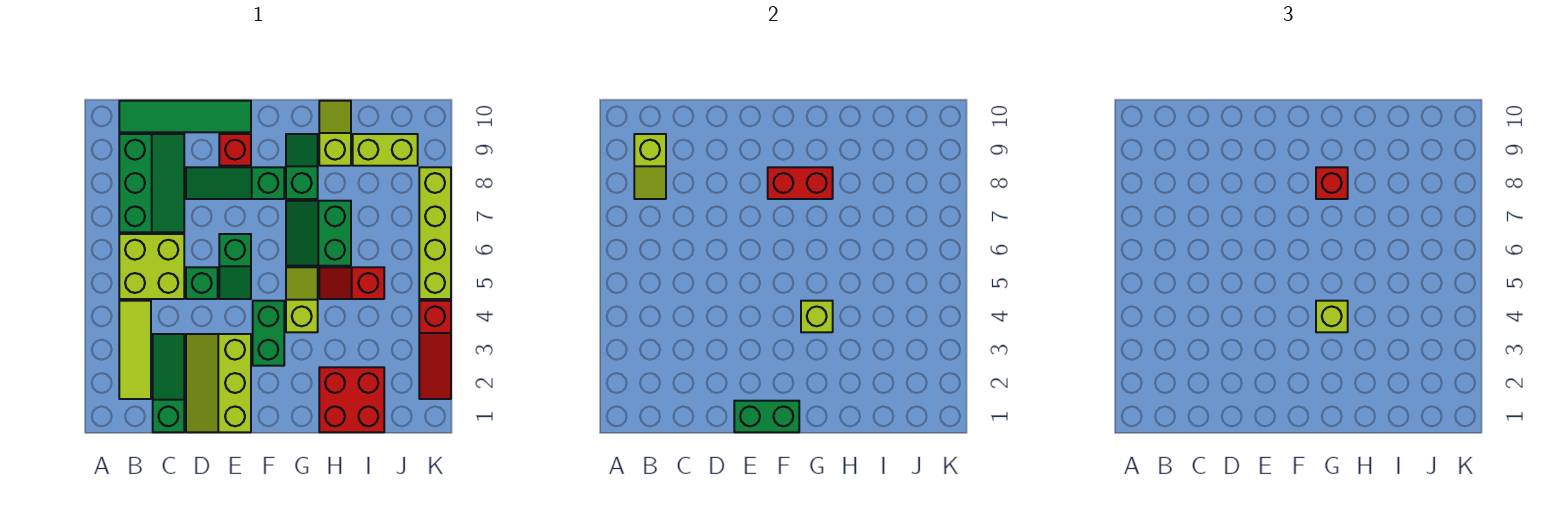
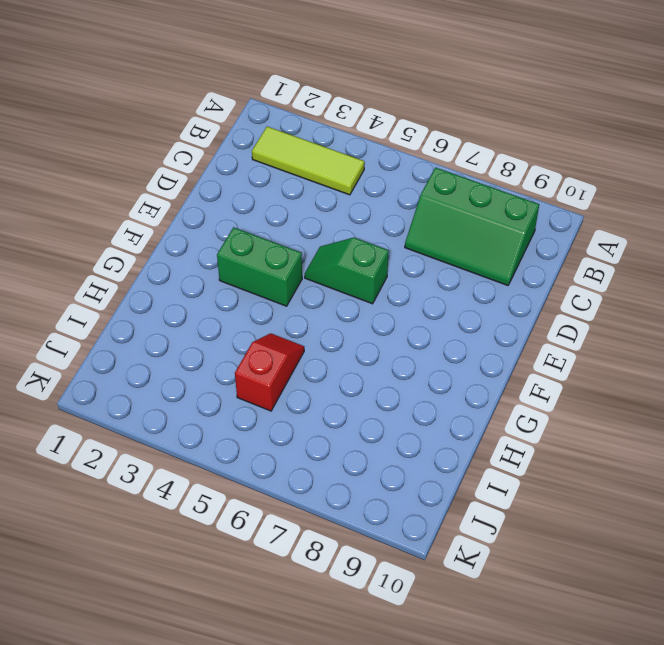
none -> lime brick B5:C6 level 1
none -> green tile B10:E10 level 1
none -> green slope C1:C3 level 1 top 1

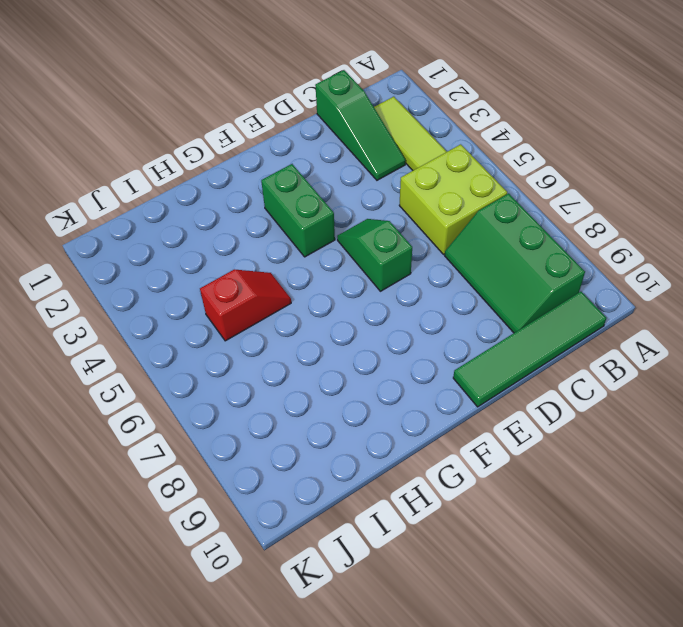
none -> lime slope D1:E3 level 1 top E
none -> green brick D5 level 1
none -> green slope D8:F8 level 1 top F

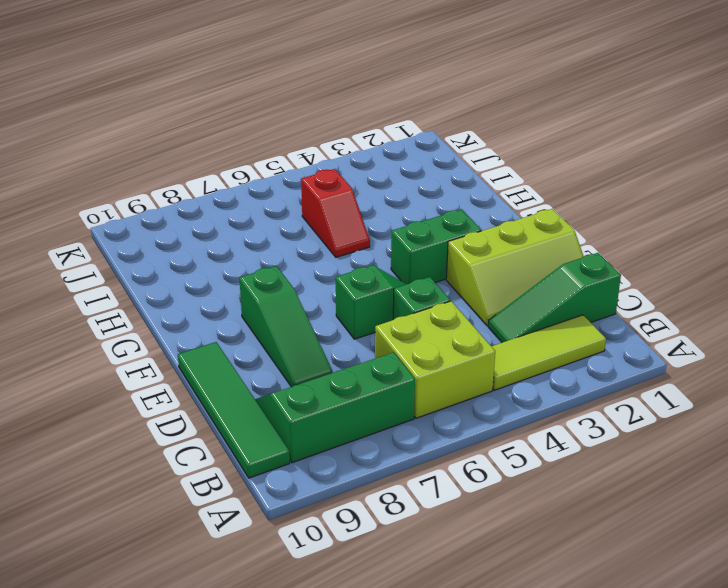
none -> red brick E9 level 1
none -> lime slope G4:G5 level 1 top 4
none -> green slope G6:H7 level 1 top H

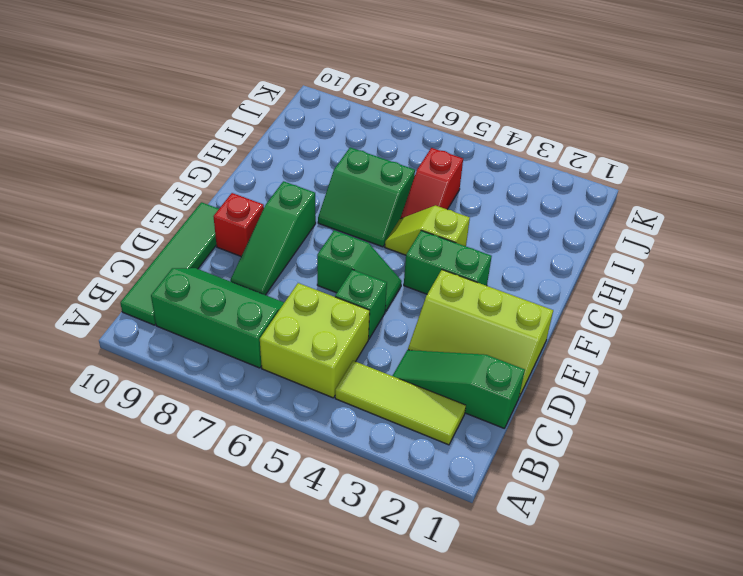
none -> green slope G8:G9 level 1 top 8
none -> red brick H1:I2 level 1
none -> lime slope H9:H10 level 1 top 9

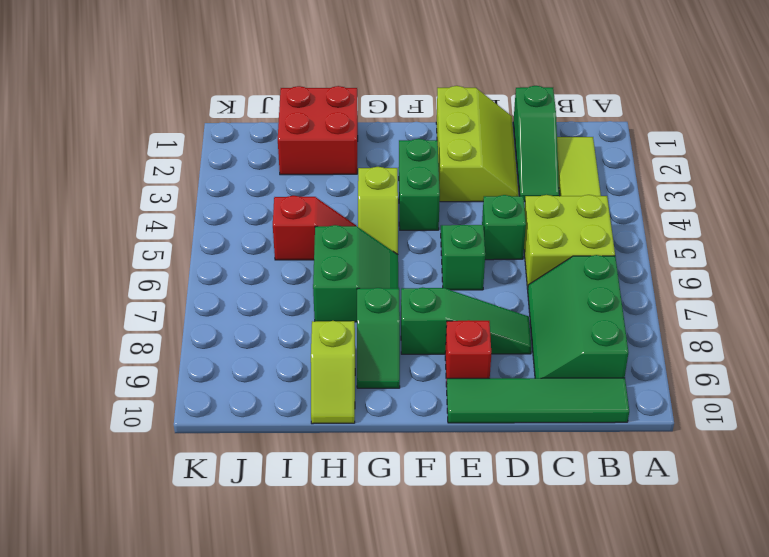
none -> lime brick I9:J9 level 1
none -> red slope K2:K4 level 1 top 4
none -> lime brick K5:K8 level 1

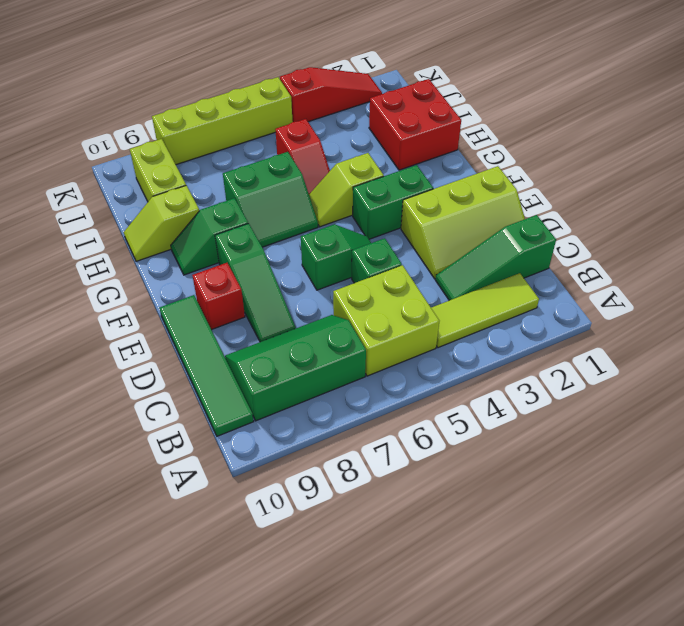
none -> lime slope B8:B9 level 2 top 9
none -> green brick E1:F1 level 2
none -> red brick F8:G8 level 2

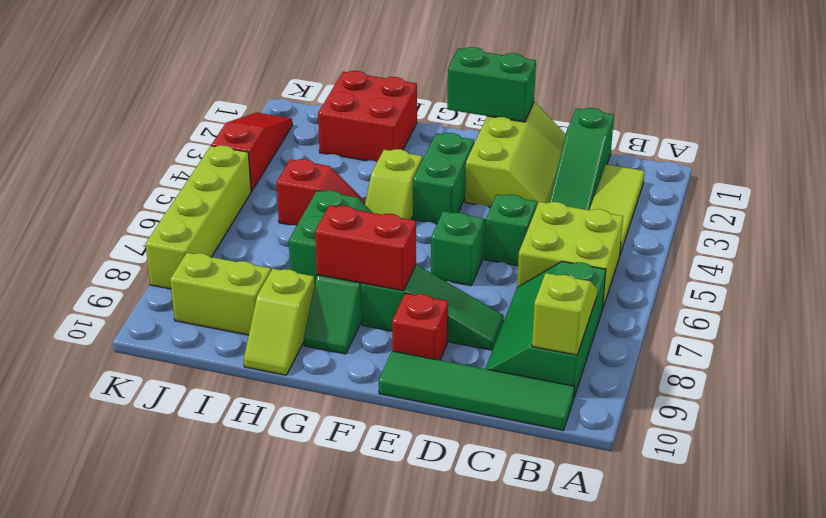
none -> lime brick G4 level 2
none -> lime brick G4 level 3
none -> red brick G8 level 3

